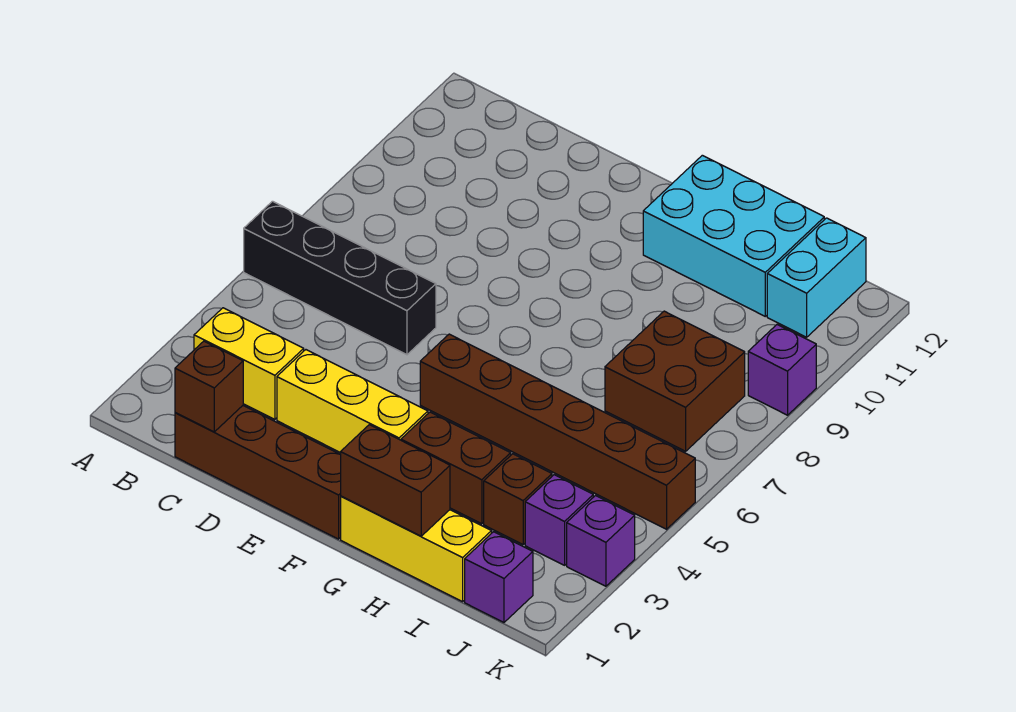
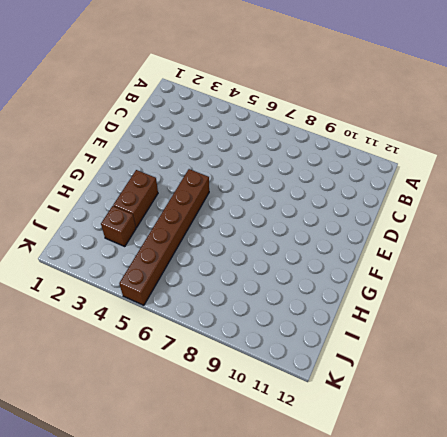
none -> black brick A6:D6 level 1
none -> yellow brick B3:C3 level 1
none -> brown brick C1:F1 level 1

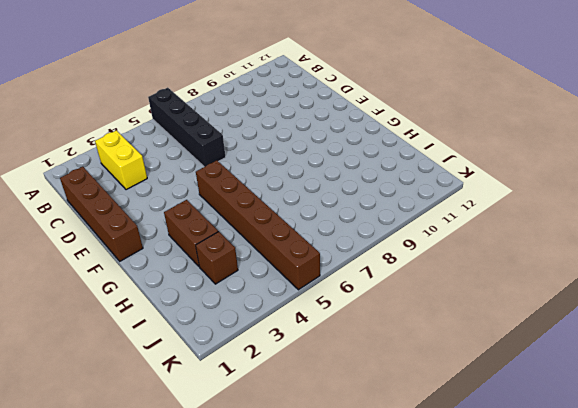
none -> yellow brick D3:F3 level 1
none -> yellow brick G1:I1 level 1
none -> cyan brick G11:I12 level 1

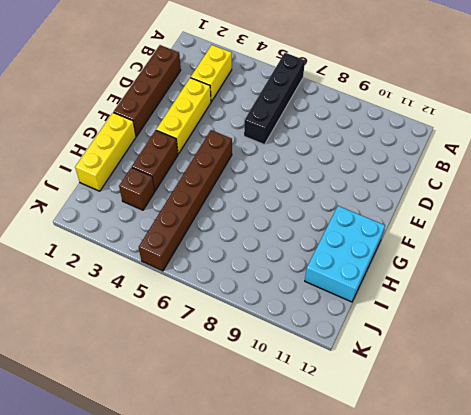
none -> brown brick I7:J8 level 1
none -> purple brick J1 level 1
none -> purple brick J3 level 1

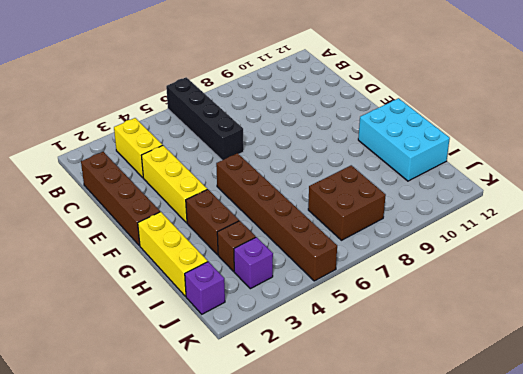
none -> cyan brick J11:J12 level 1
none -> purple brick K3 level 1
none -> purple brick K9 level 1

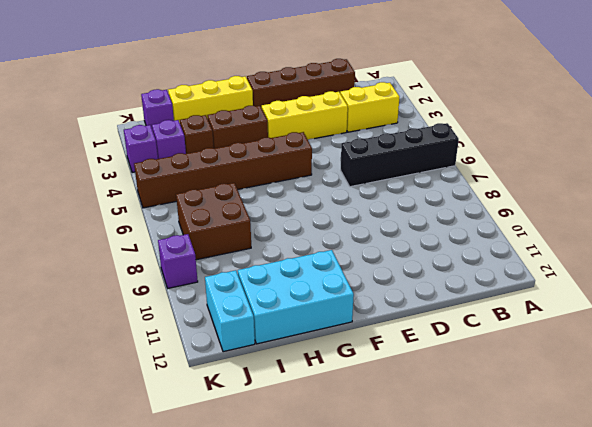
none -> brown brick C1 level 2
none -> brown brick G1:H1 level 2

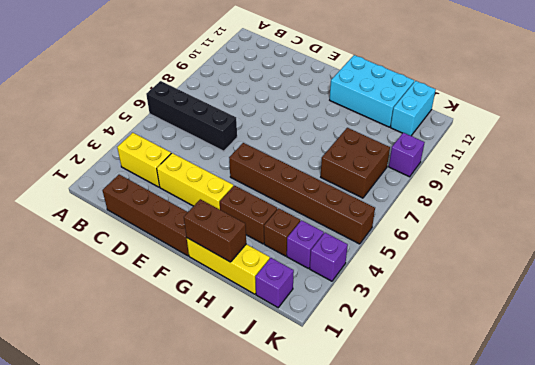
none -> brown brick C1 level 2

